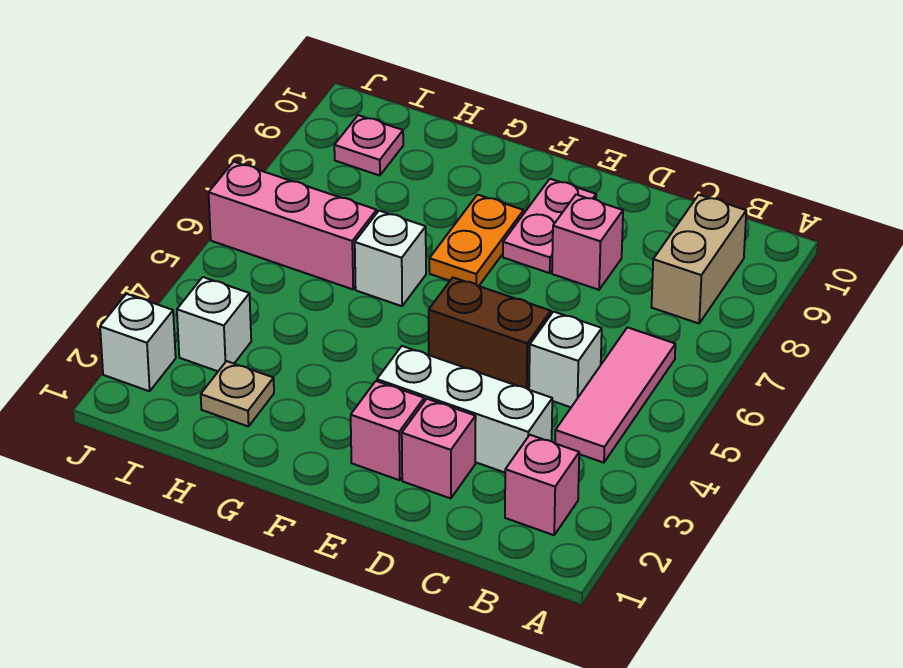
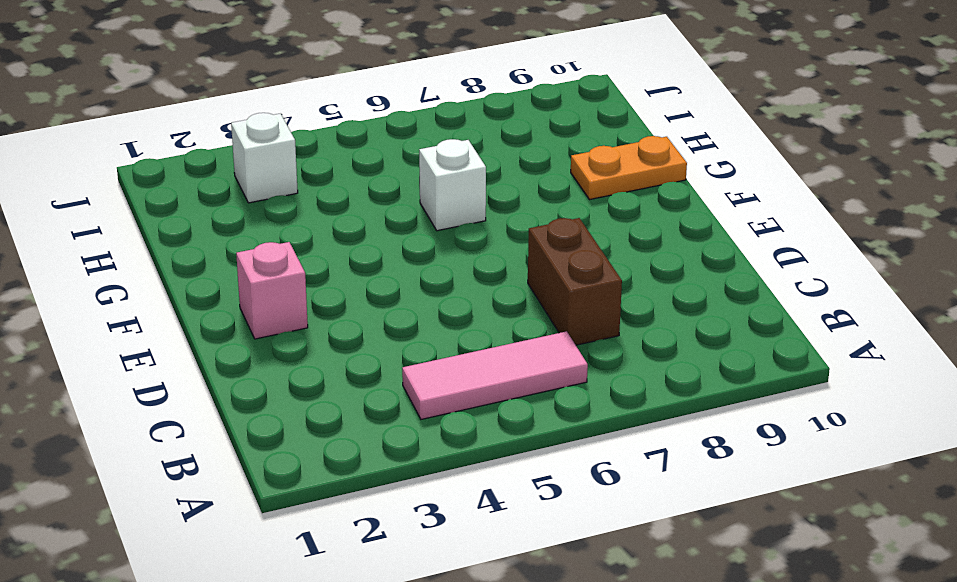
brown brick C7:D7 level 1 -> brown brick D5:E5 level 1
orange plate G9:G10 level 1 -> orange plate F7:F8 level 1
none -> pink brick B2 level 1
none -> tan brick B8:B9 level 1
none -> white brick C3:E3 level 1

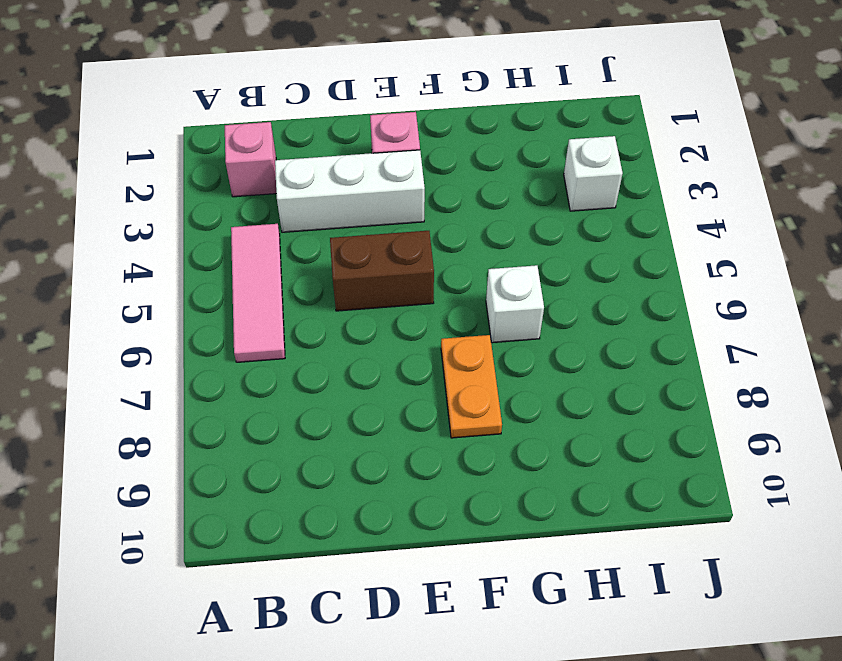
none -> tan brick B8:B9 level 1
none -> white brick C5 level 1
none -> pink brick D2 level 1

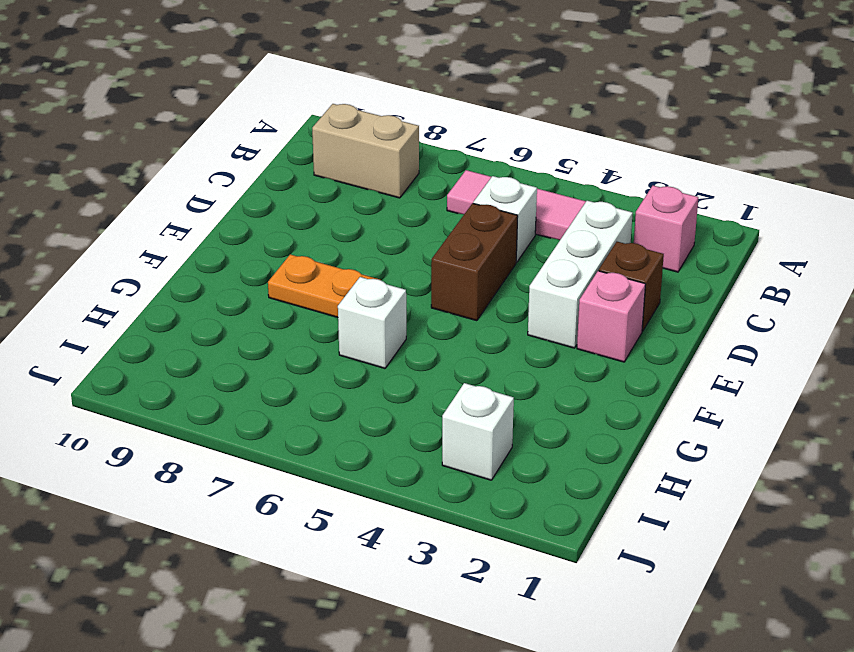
brown brick D2 level 1 -> pink brick D2 level 1
none -> pink brick D8 level 1
none -> pink plate E8:E9 level 1
none -> tan plate H2 level 1

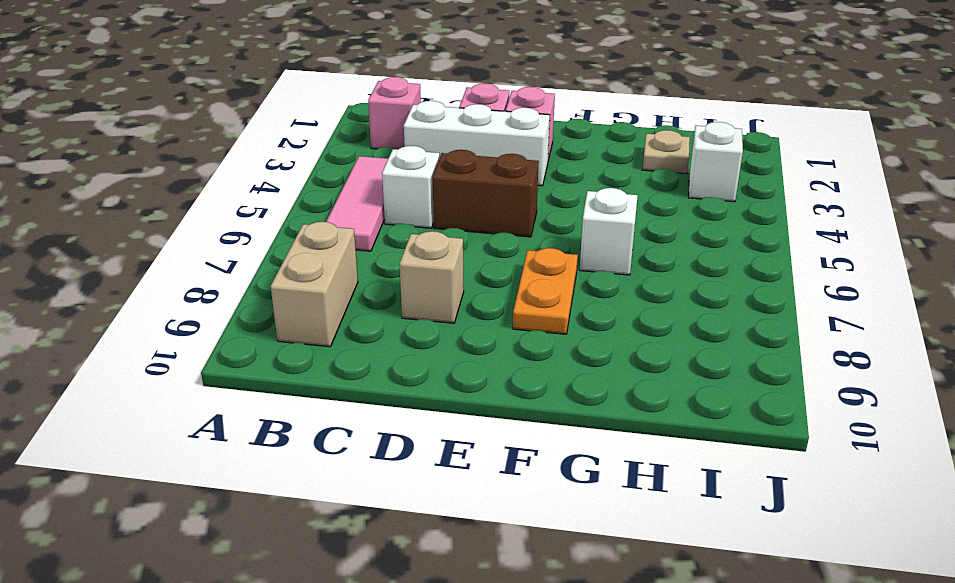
tan brick D8 level 1 -> pink brick D8 level 1
none -> pink plate E8:E9 level 1
none -> pink brick H6:J6 level 1
none -> pink plate I9 level 1

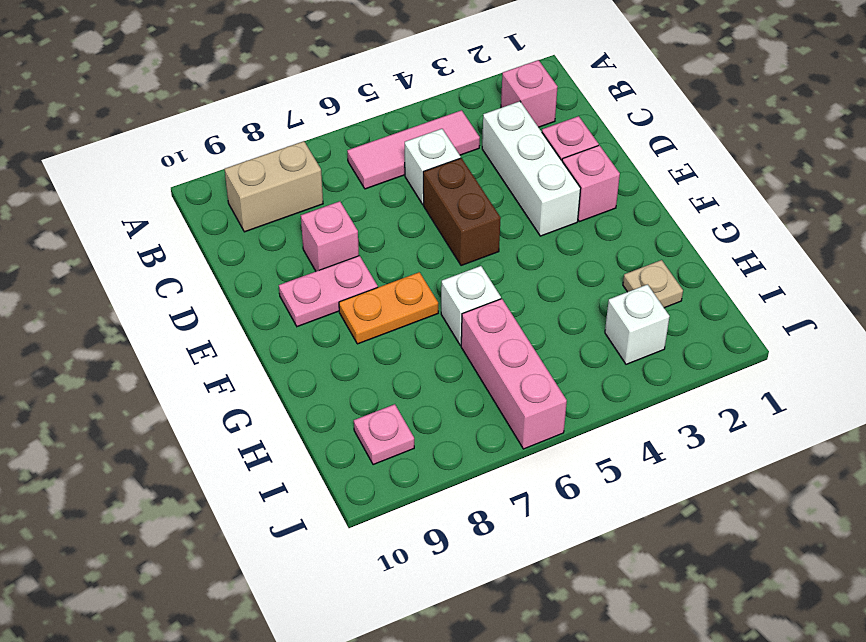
none -> white brick J2 level 1

